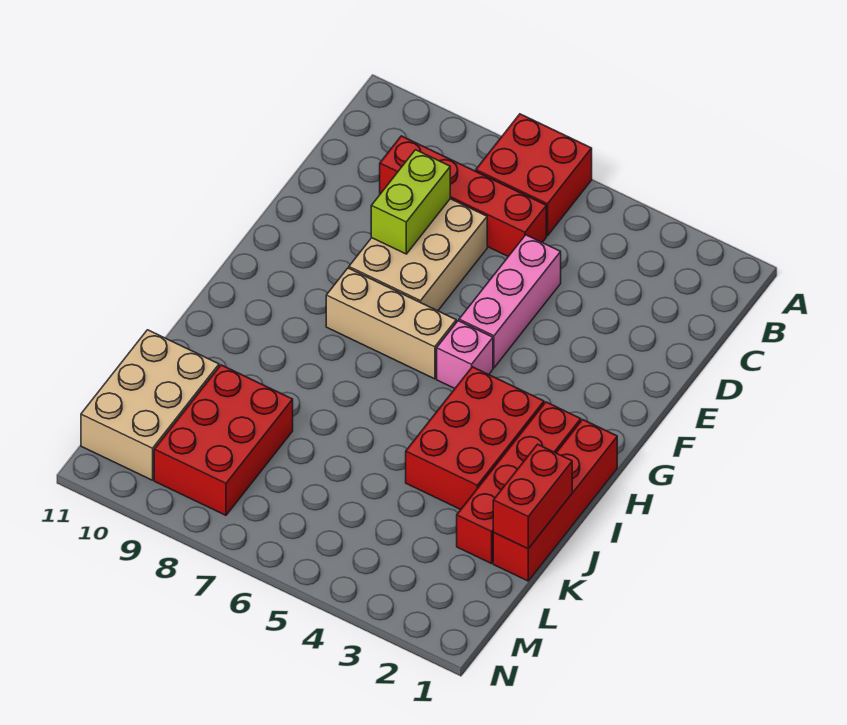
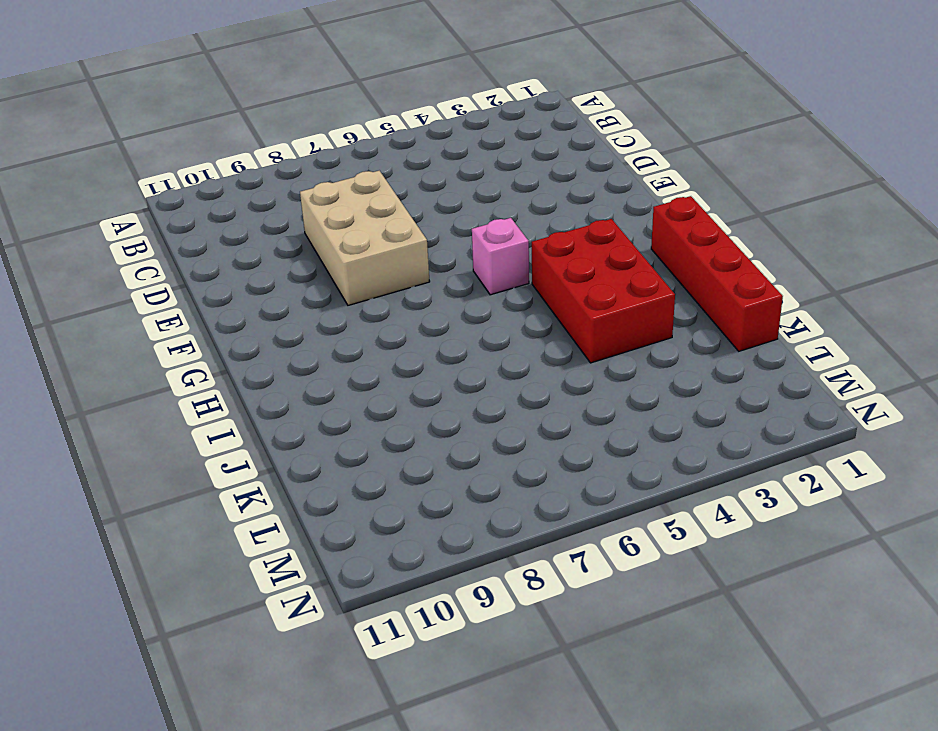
none -> red brick A6:B7 level 1
none -> red brick C6:C9 level 1
none -> pink brick D5:F5 level 1

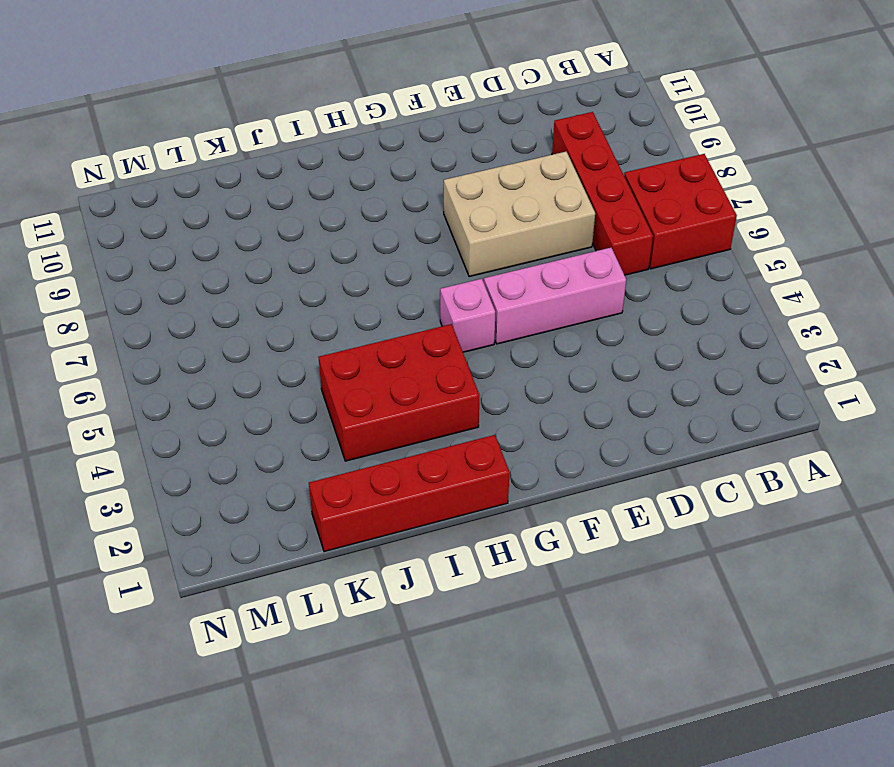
none -> tan brick G6:G8 level 1
none -> red brick H2:K2 level 1
none -> red brick K8:M9 level 1

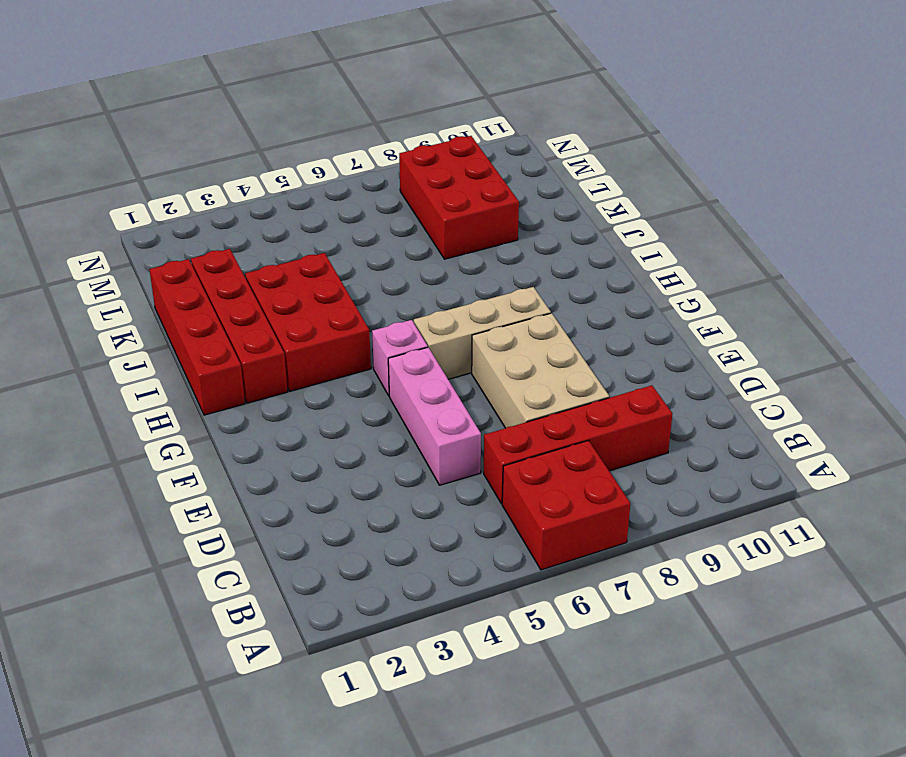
none -> tan brick K10:M11 level 1
none -> lime brick D8:E8 level 2
none -> red brick J1:K1 level 2

